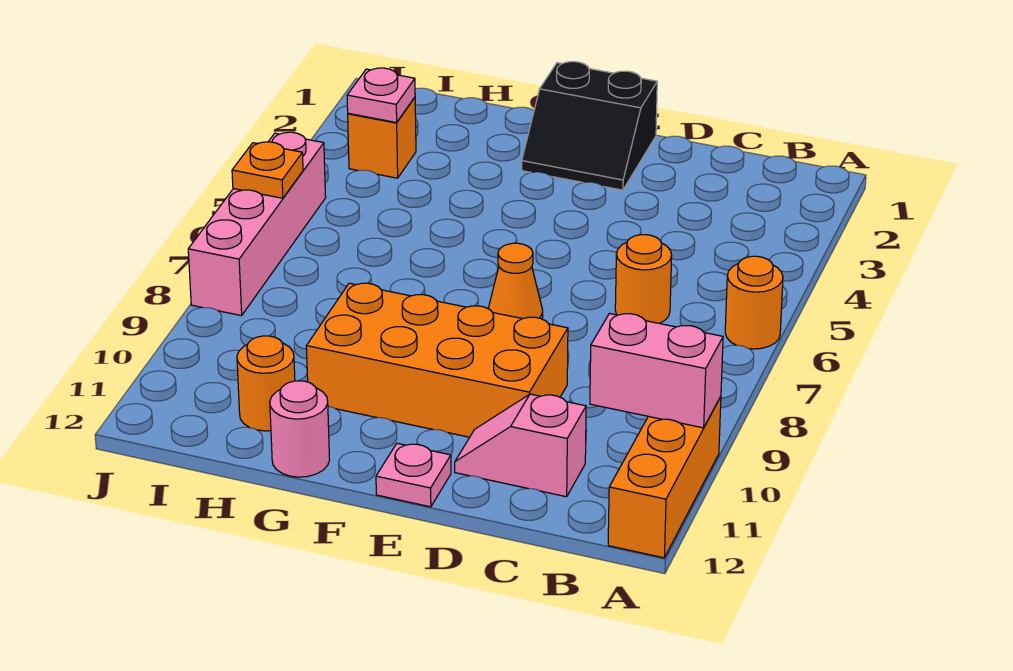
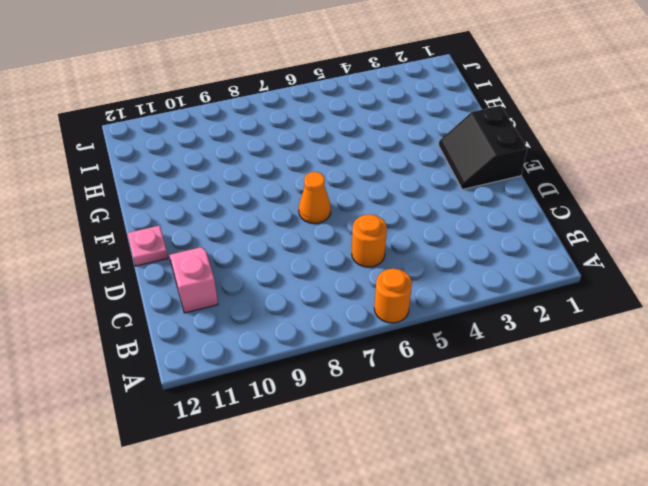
none -> orange brick A10:A12 level 1
none -> orange brick D9:G10 level 1
none -> pink round brick G12 level 1

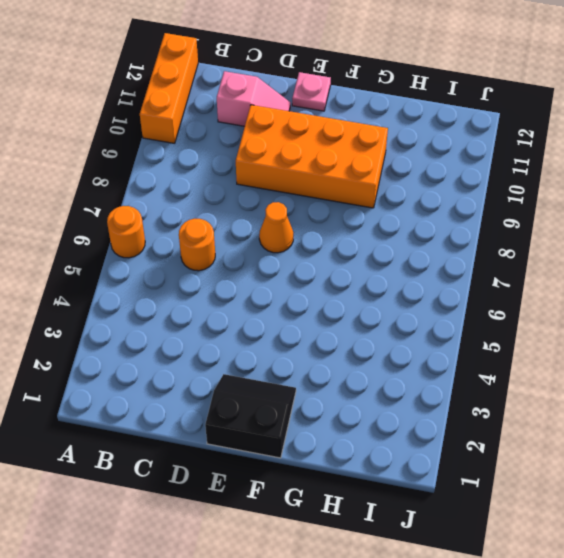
none -> pink round brick G12 level 1
none -> orange round brick H11 level 1
none -> orange brick I3 level 1

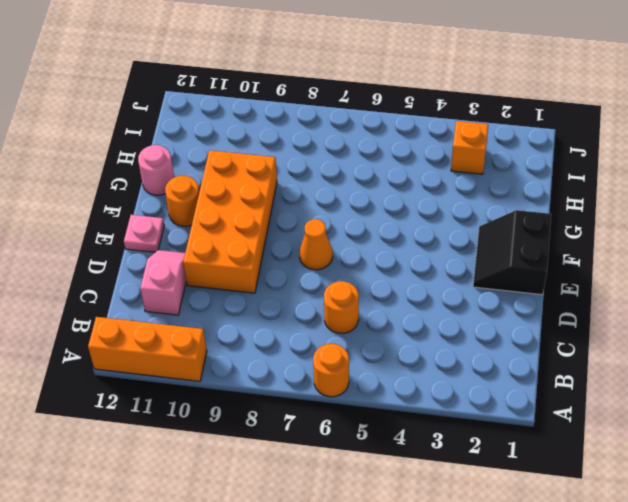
orange round brick F11 level 1 -> orange round brick H11 level 1
none -> pink brick J5:J8 level 1
none -> pink brick A10:B10 level 2
none -> pink plate I3 level 2

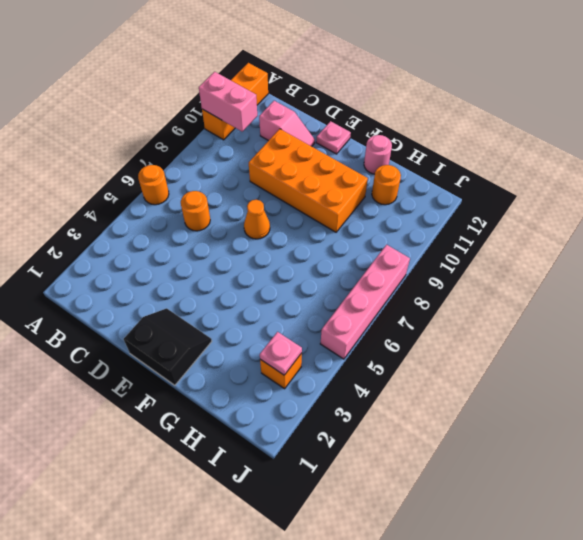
none -> orange plate J6 level 2

